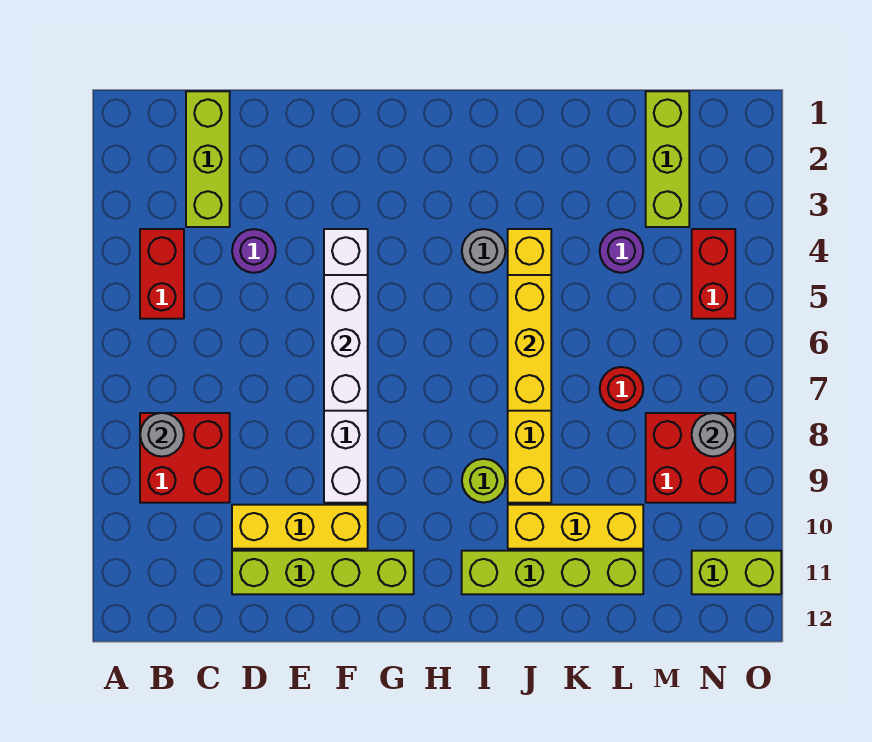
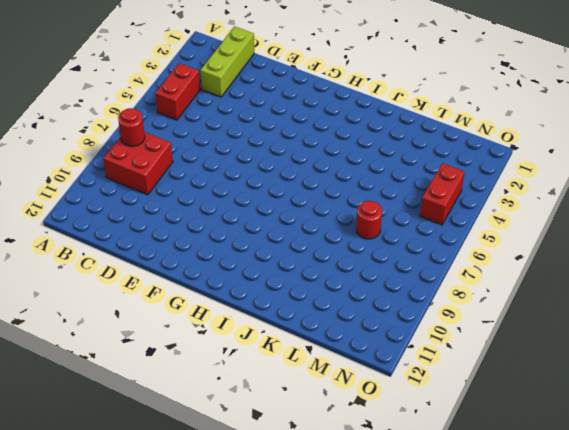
red round brick B8 level 2 -> grey round brick B8 level 2
none -> purple round brick D4 level 1
none -> yellow brick D10:F10 level 1
none -> lime brick D11:G11 level 1

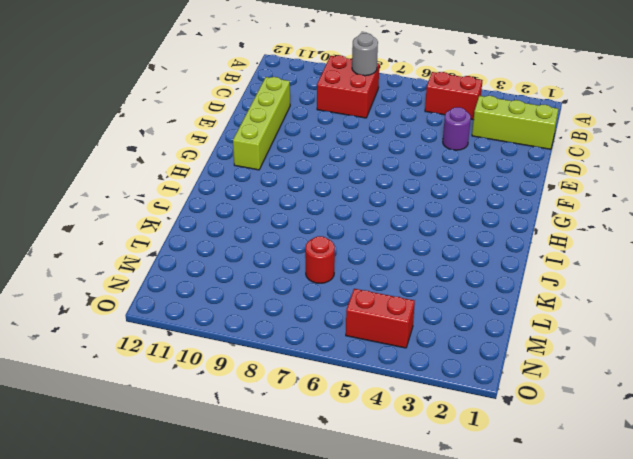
none -> yellow brick D10:F10 level 1
none -> white brick F4:F9 level 1
none -> grey round brick I4 level 1

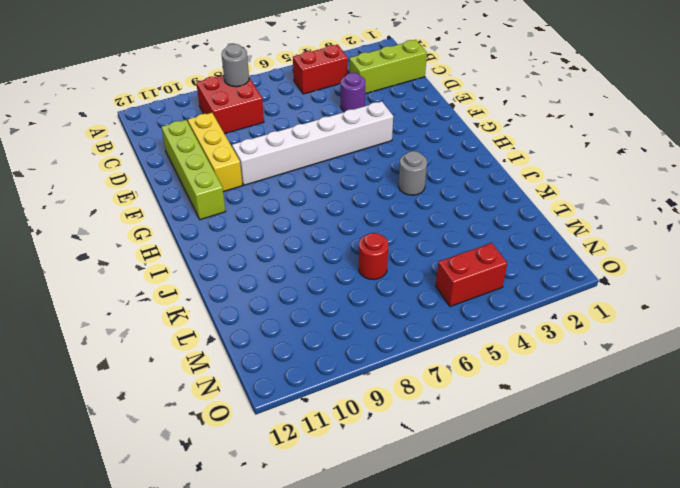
none -> lime round brick I9 level 1
none -> lime brick I11:L11 level 1
none -> yellow brick J4:J9 level 1

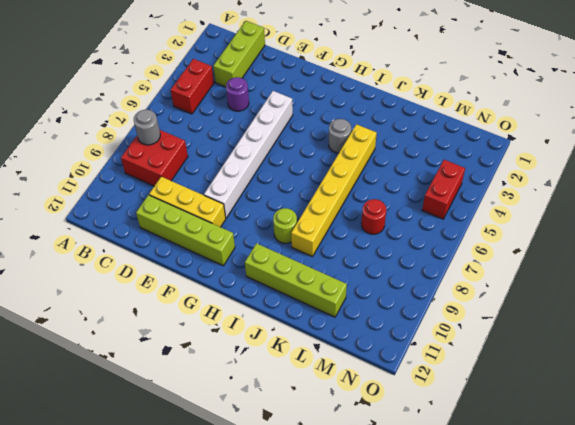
none -> yellow brick J10:L10 level 1
none -> purple round brick L4 level 1
none -> lime brick M1:M3 level 1

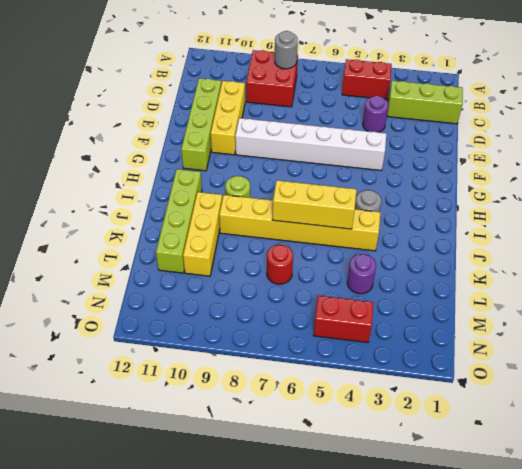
none -> lime brick M1:M3 level 1
none -> red brick M8:N9 level 1
none -> lime brick N11:O11 level 1

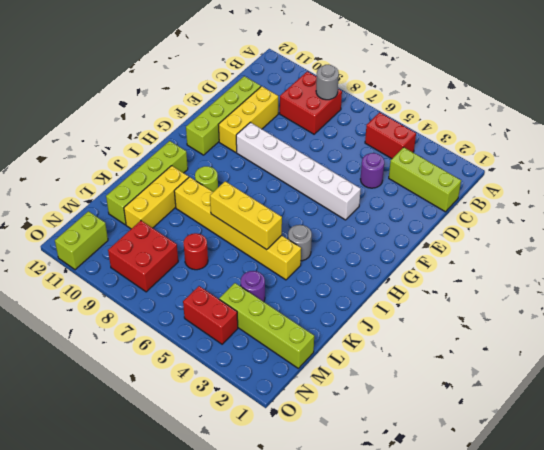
lime brick M1:M4 level 1 -> lime brick M1:M3 level 1
none -> white brick F5:F7 level 2
none -> grey round brick N8 level 2

